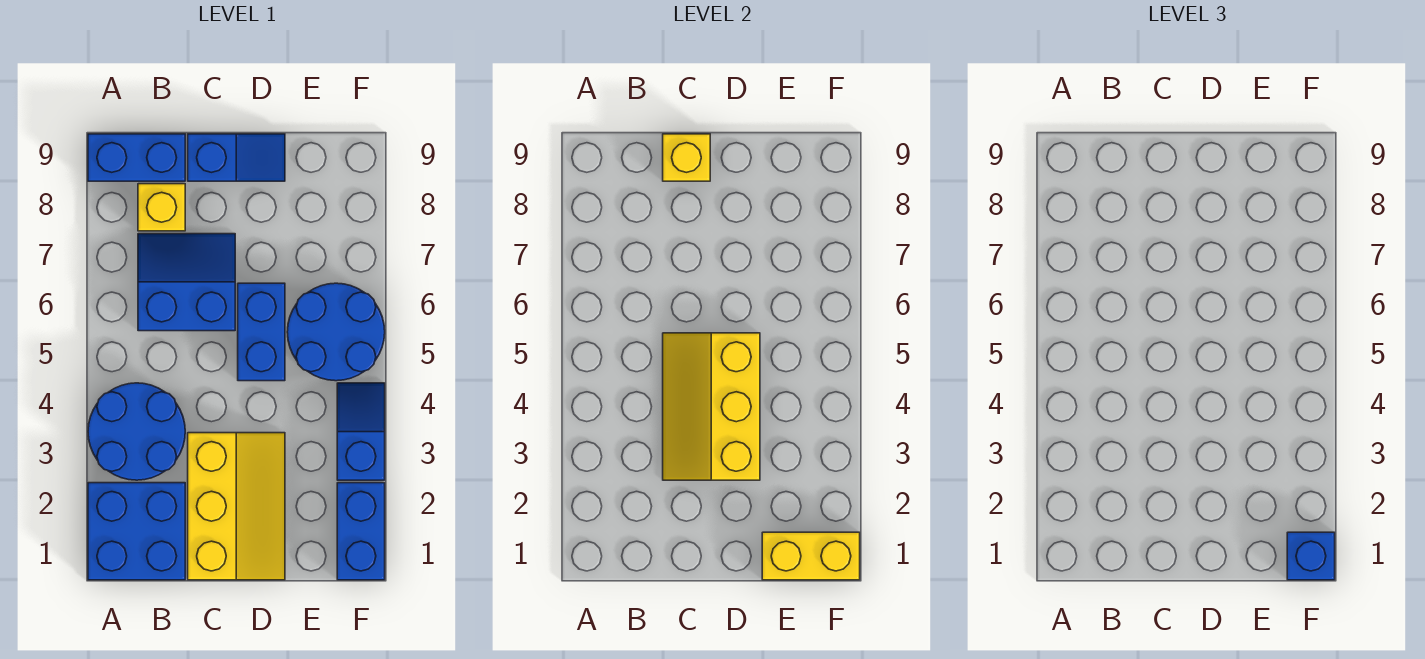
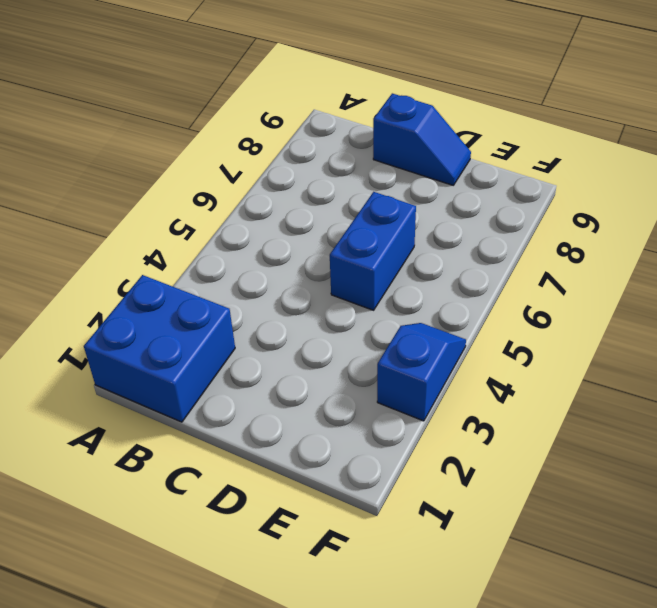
none -> blue round brick A3:B4 level 1
none -> blue brick A9:B9 level 1
none -> blue slope B6:C7 level 1 top 6

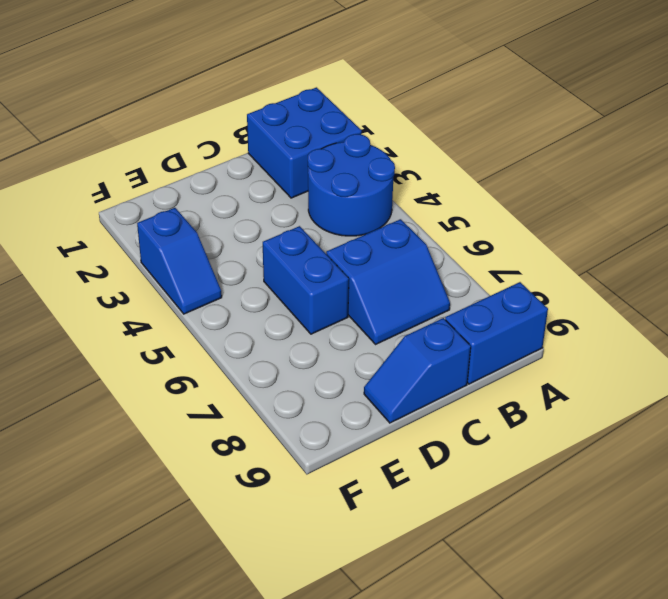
none -> yellow brick B8 level 1
none -> yellow slope C1:D3 level 1 top C
none -> blue round brick E5:F6 level 1

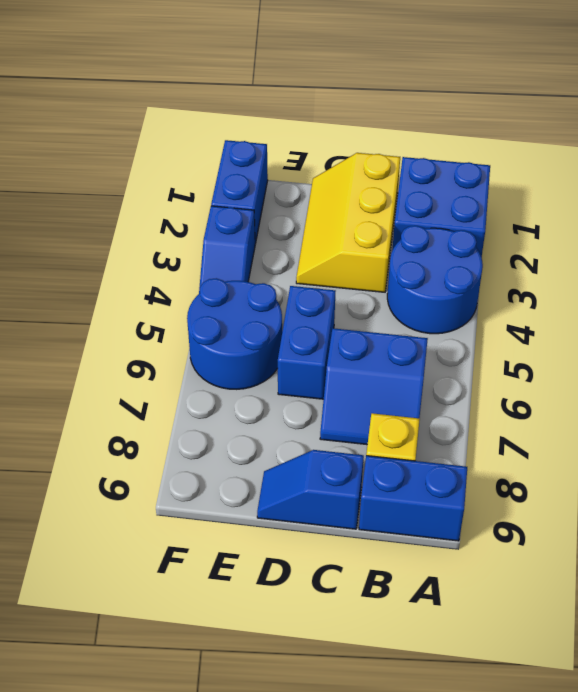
none -> yellow slope C3:D5 level 2 top D
none -> yellow brick C9 level 2
none -> yellow brick E1:F1 level 2

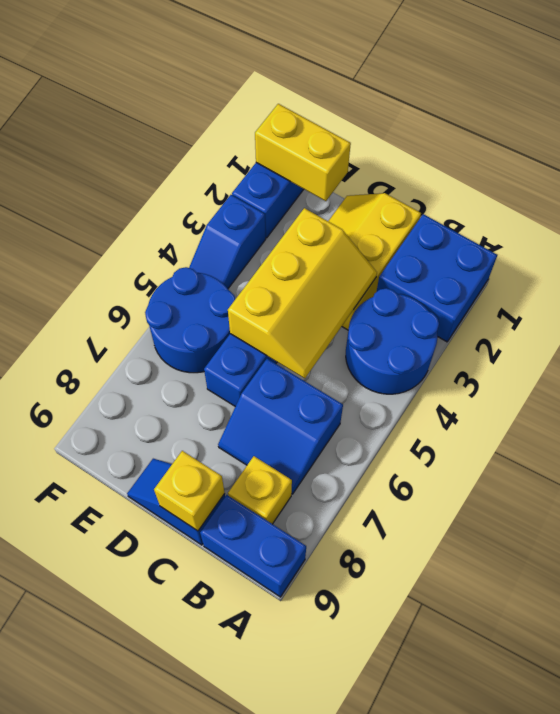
none -> blue brick F1 level 3

